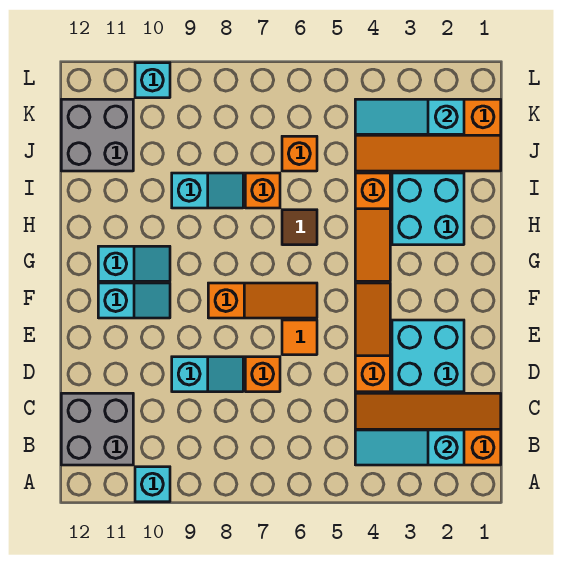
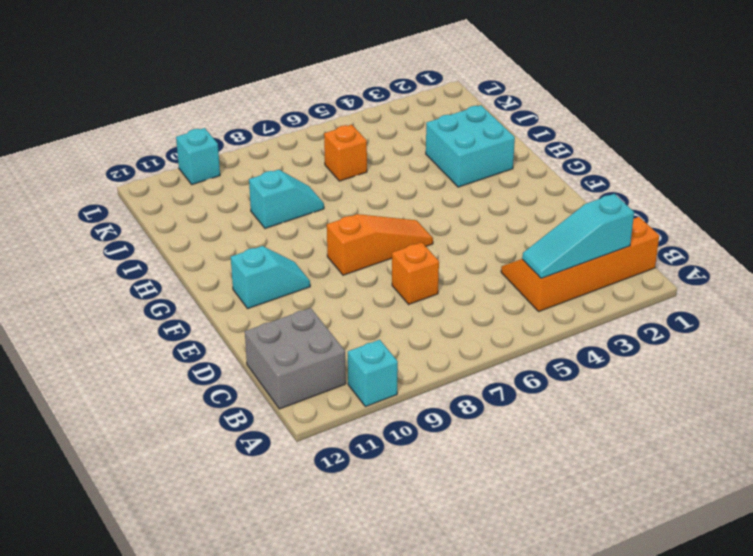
none -> cyan brick D2:E3 level 1
none -> orange slope D4:F4 level 1 top D
none -> cyan slope D8:D9 level 1 top 9

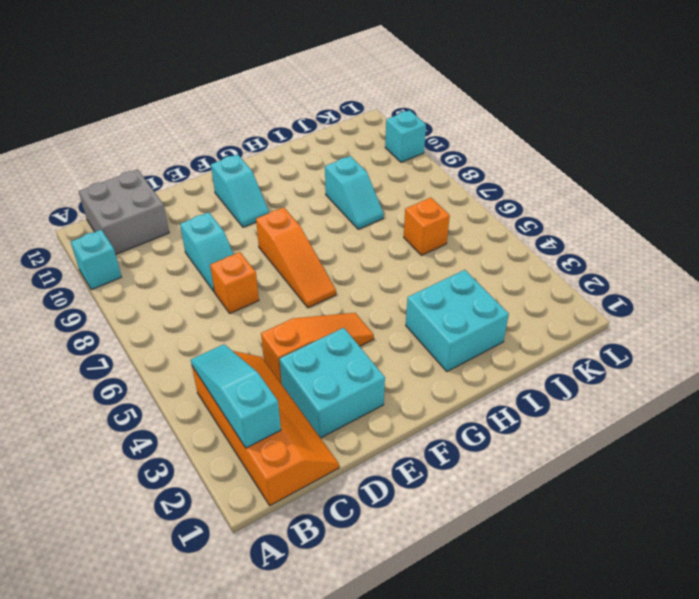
none -> orange tile E6 level 1
none -> orange slope G4:I4 level 1 top I
none -> cyan slope G10:G11 level 1 top 11

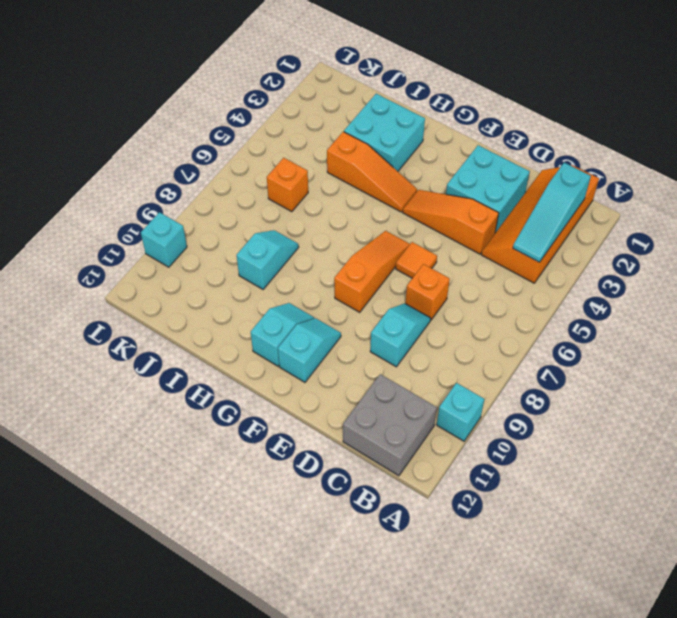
none -> brown tile H6 level 1
none -> orange brick I7 level 1
none -> orange slope J1:K4 level 1 top K

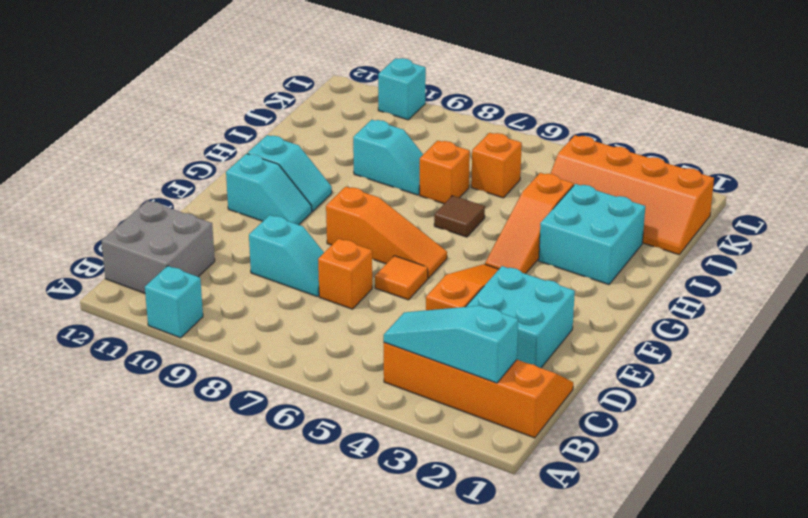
none -> grey brick J11:K12 level 1
none -> cyan slope K2:K4 level 2 top 2

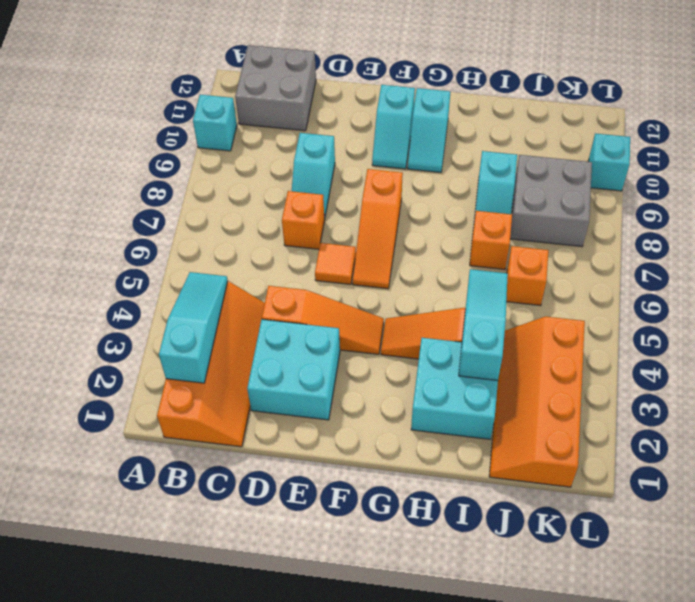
cyan slope I3:I5 level 2 top 3 -> cyan slope K2:K4 level 2 top 2
grey brick J8:K9 level 1 -> grey brick J11:K12 level 1
none -> brown tile H6 level 1

